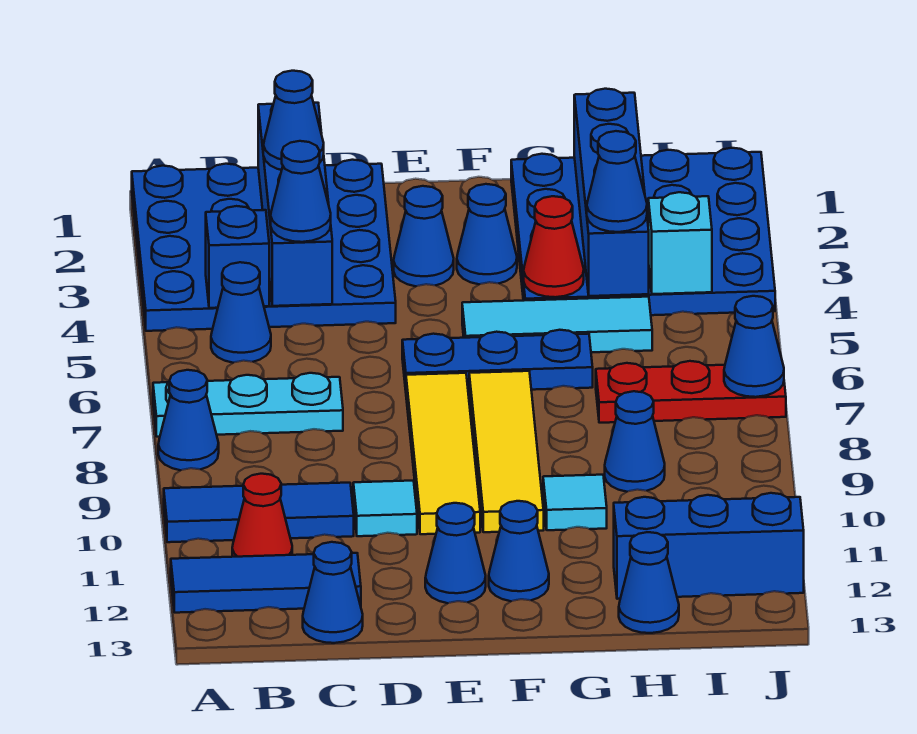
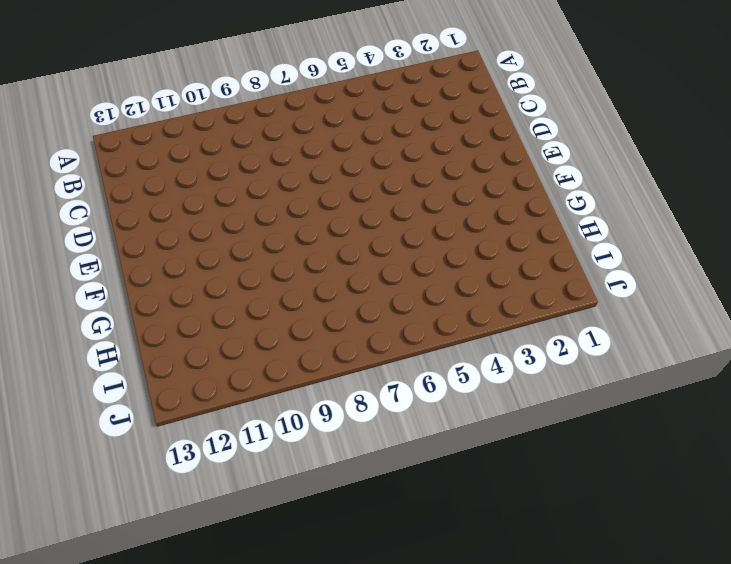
none -> blue plate A1:D4 level 1
none -> cyan plate A7:C7 level 1
none -> blue cone A8 level 1
none -> blue tile A10:C10 level 1

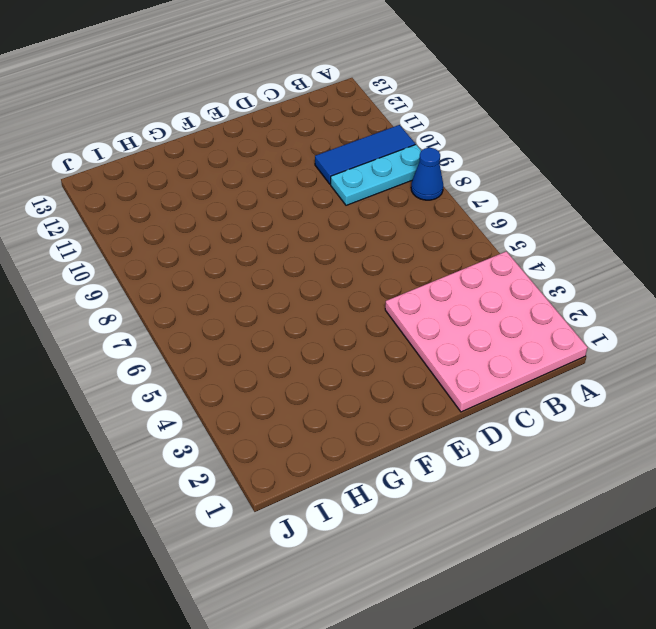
pink plate A1:D4 level 1 -> blue plate A1:D4 level 1
cyan plate A9:C9 level 1 -> cyan plate A7:C7 level 1
none -> blue tile A12:C12 level 1
none -> blue cone B5 level 1
none -> red cone B11 level 1
none -> blue cone C13 level 1

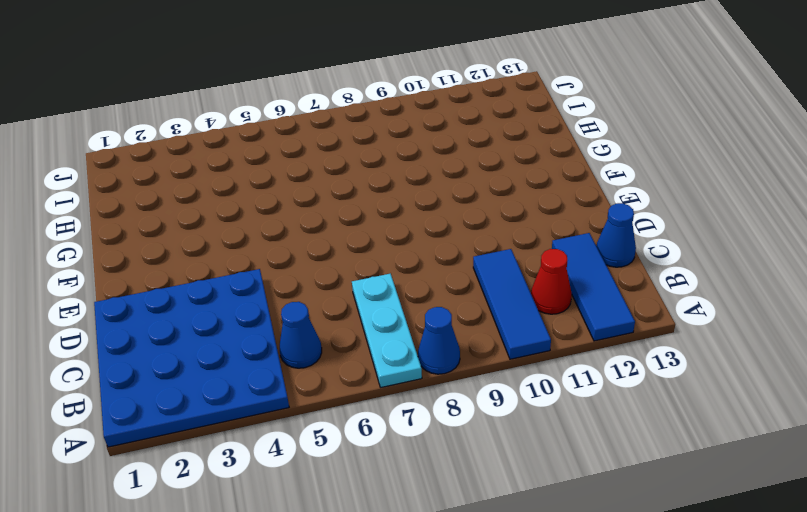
none -> cyan tile D10 level 1
none -> blue cone E3 level 1
none -> blue plate E6:G6 level 1
none -> yellow tile E7:E10 level 1

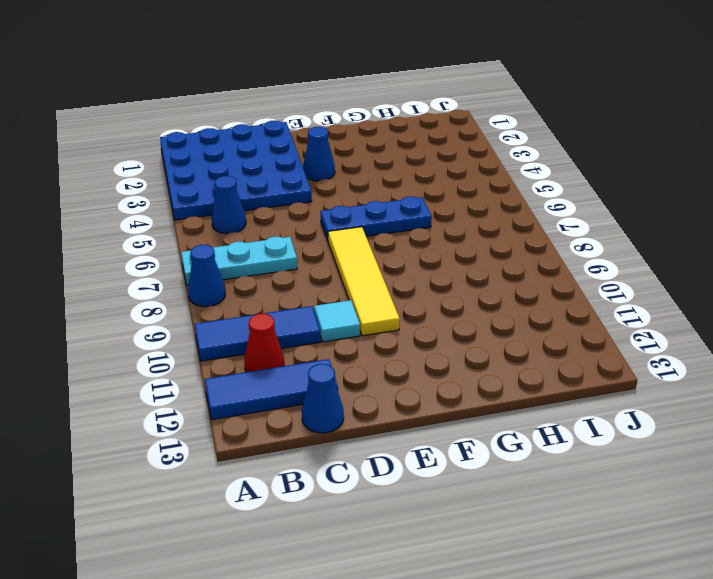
none -> blue cone E12 level 1
none -> blue cone F3 level 1
none -> cyan tile F5:H5 level 1
none -> yellow tile F7:F10 level 1

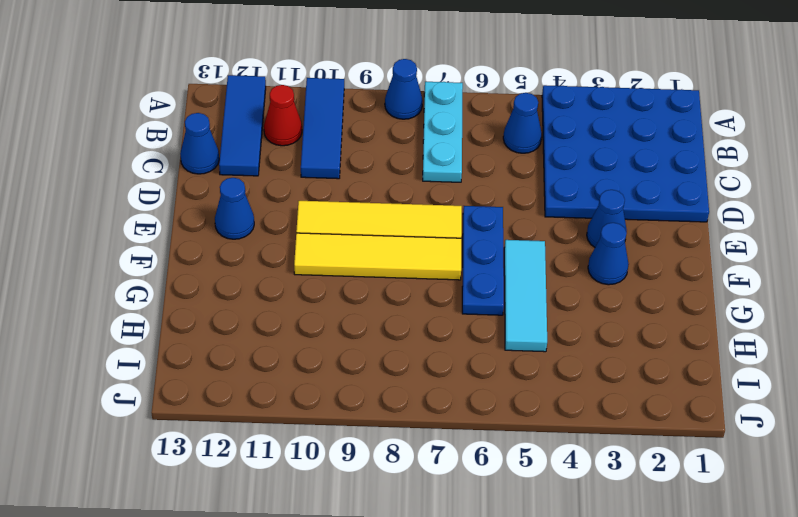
none -> cyan tile D10 level 1
none -> blue cone F12 level 1
none -> blue plate G1:J4 level 1
none -> cyan tile G10 level 1

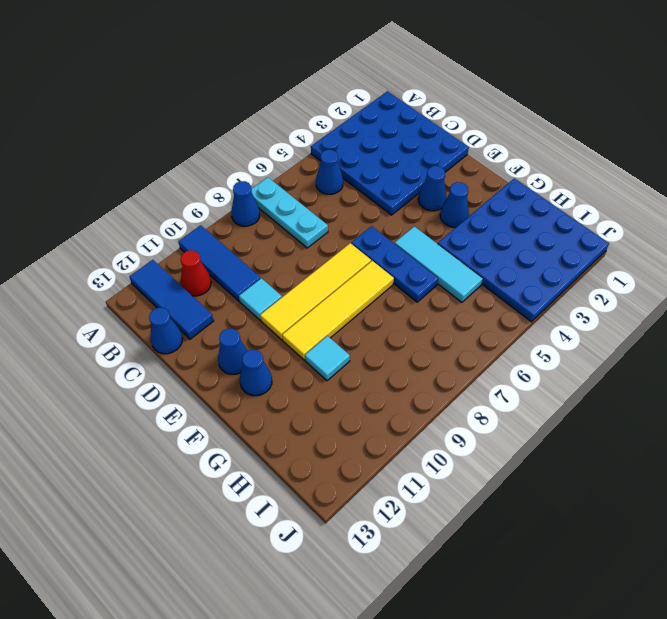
none -> red plate H7:J7 level 1
none -> blue cone H9 level 1
none -> blue brick H12:J12 level 1
none -> blue cone H13 level 1

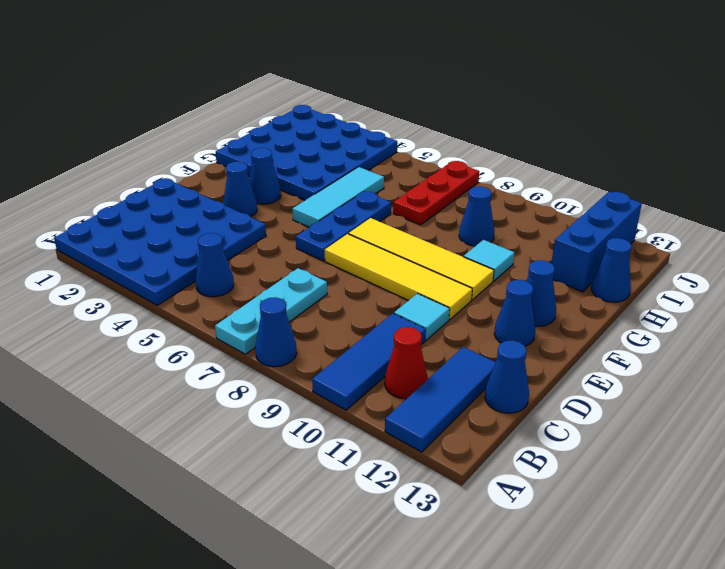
none -> blue brick B4 level 2
none -> blue brick C1:C4 level 2
none -> red cone G4 level 2
none -> blue brick H1:H4 level 2

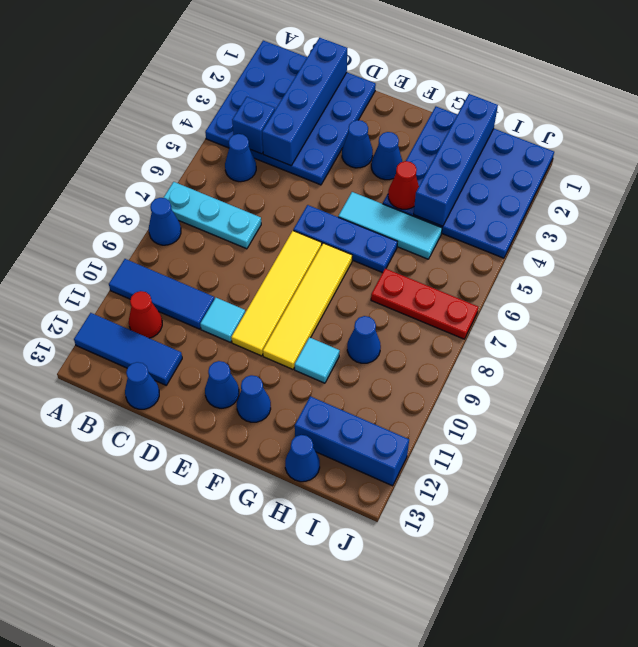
none -> cyan brick I4 level 2
none -> blue cone J7 level 2
none -> blue cone C2 level 3
none -> blue cone C4 level 3

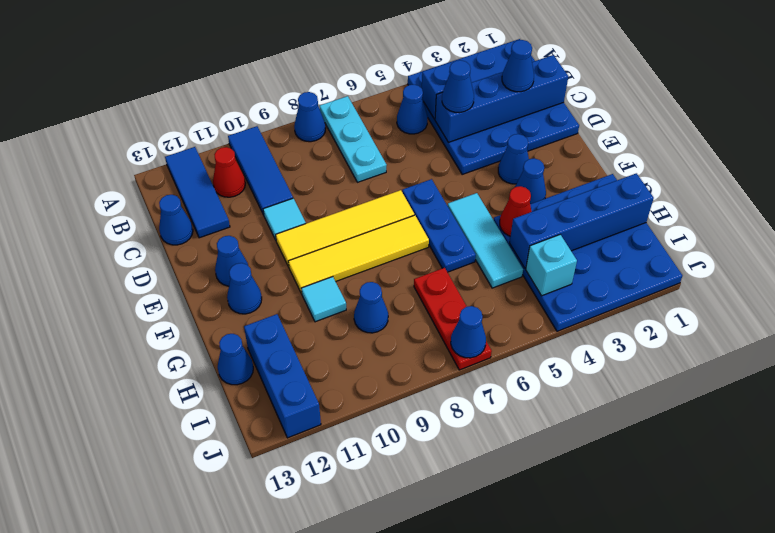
none -> blue cone H4 level 3

